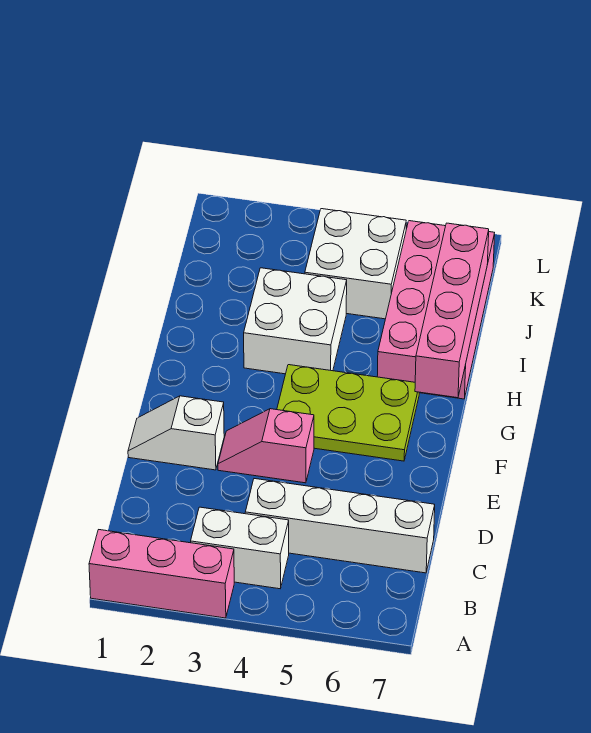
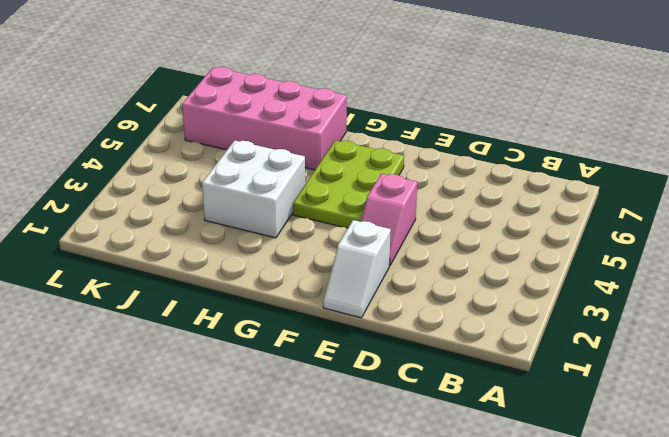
none -> pink brick A1:A3 level 1
none -> white brick B3:B4 level 1

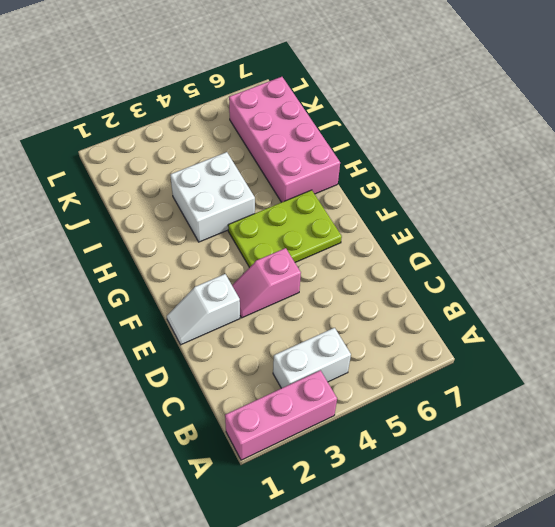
none -> white brick C4:C7 level 1
none -> white brick J4:K5 level 1

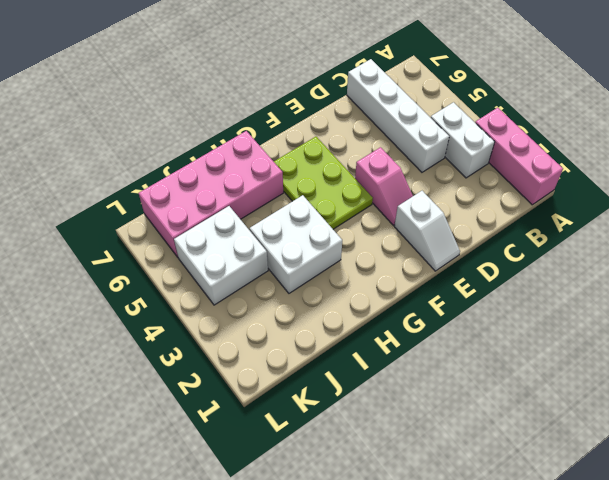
none -> pink brick G7:J7 level 2

